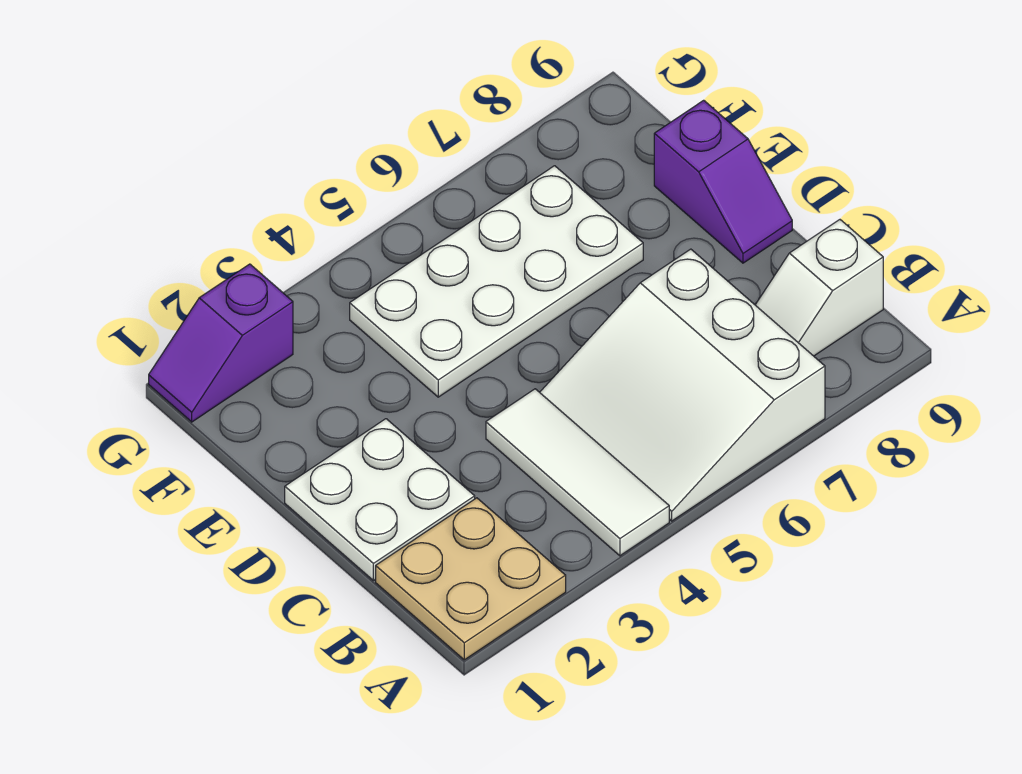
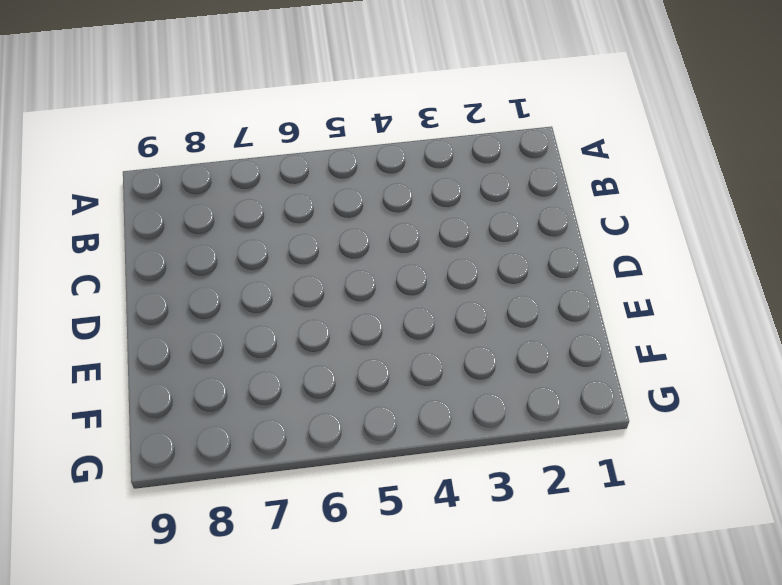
none -> tan plate A1:B2 level 1
none -> white tile A4:C4 level 1

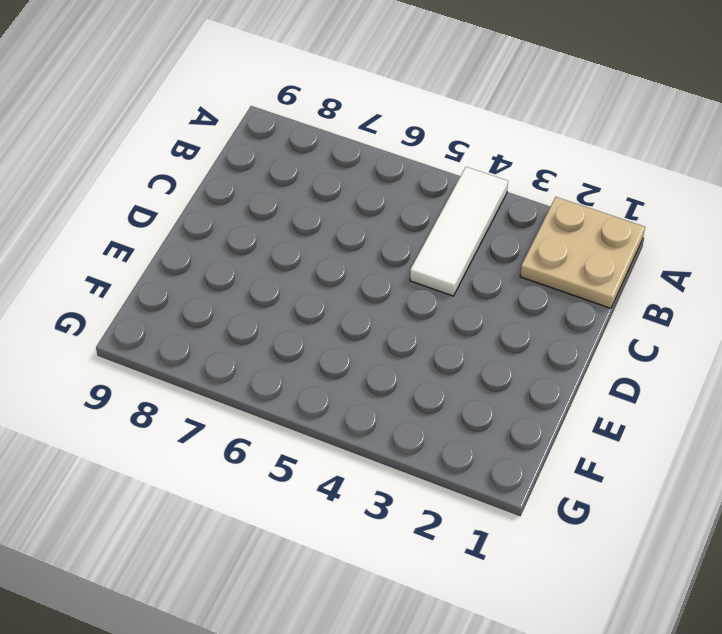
none -> white slope A5:C7 level 1 top 7
none -> white slope B8:B9 level 1 top 9

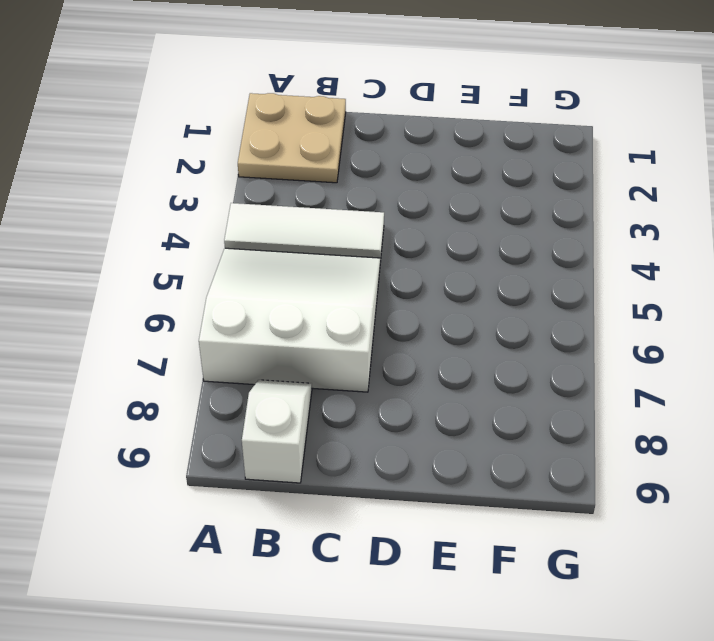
none -> white plate C1:D2 level 1
none -> purple slope D9:E9 level 1 top E

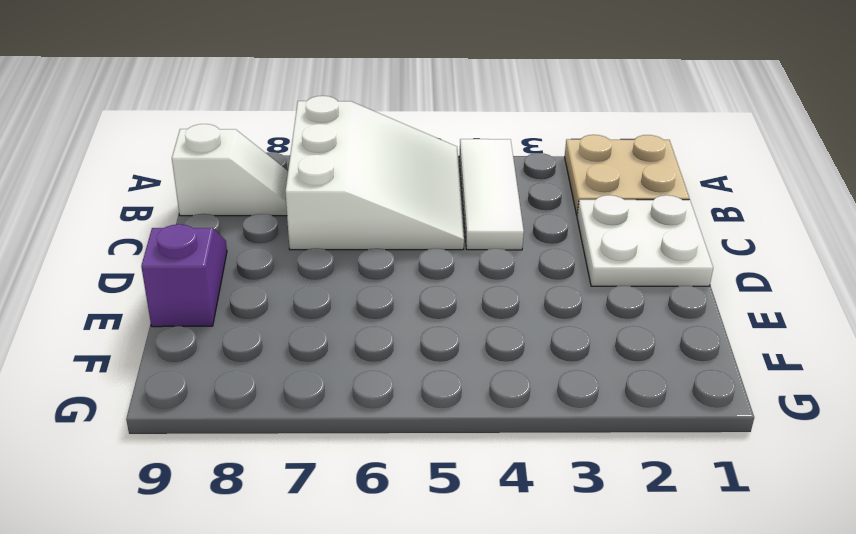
none -> white plate E4:F7 level 1
none -> purple slope G1:G2 level 1 top 2

